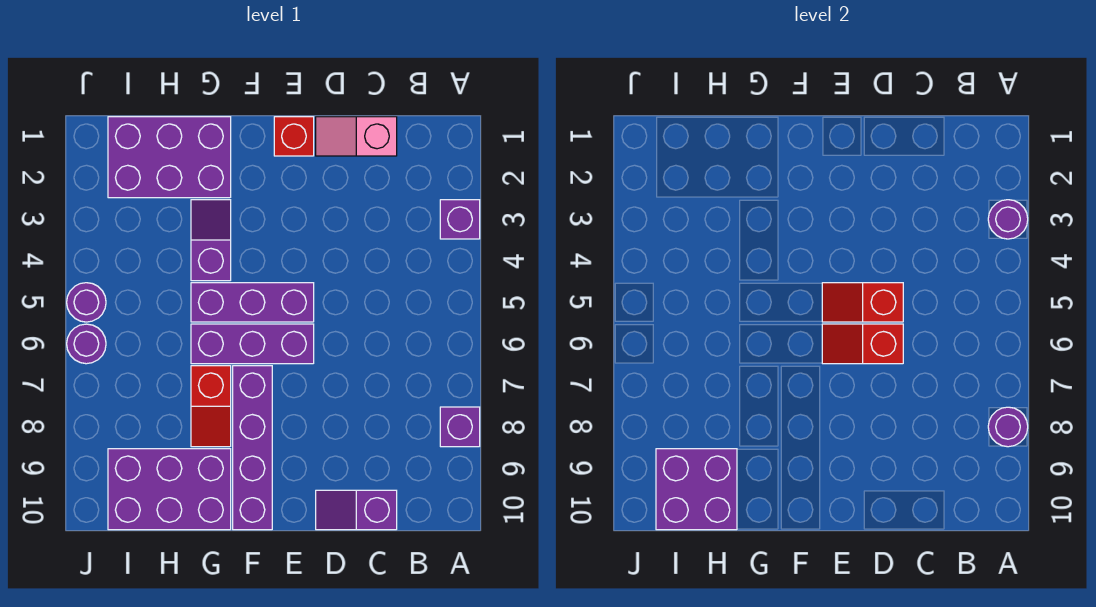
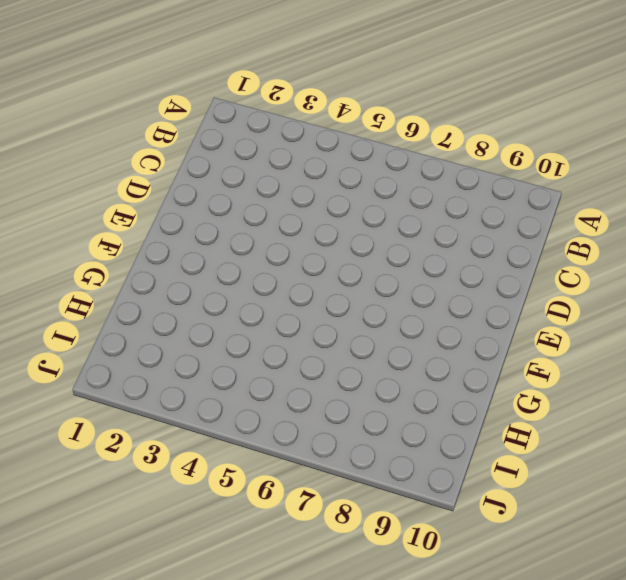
none -> purple brick A3 level 1
none -> purple brick A8 level 1
none -> pink slope C1:D1 level 1 top C

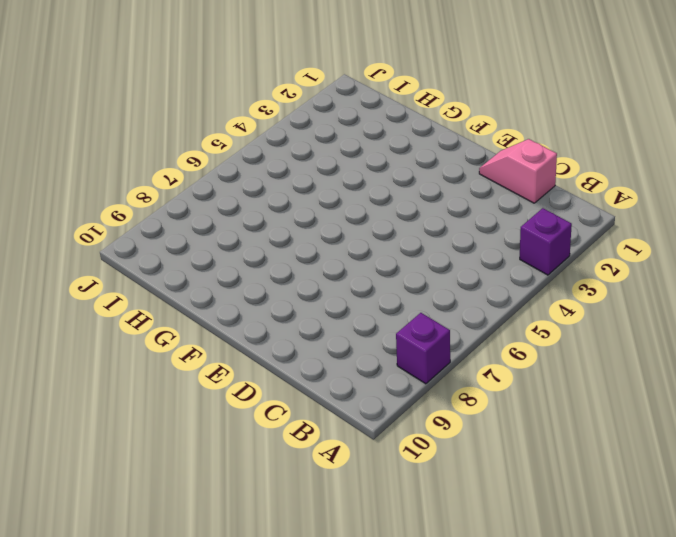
none -> purple slope C10:D10 level 1 top C
none -> red brick E1 level 1
none -> purple brick E5:G5 level 1

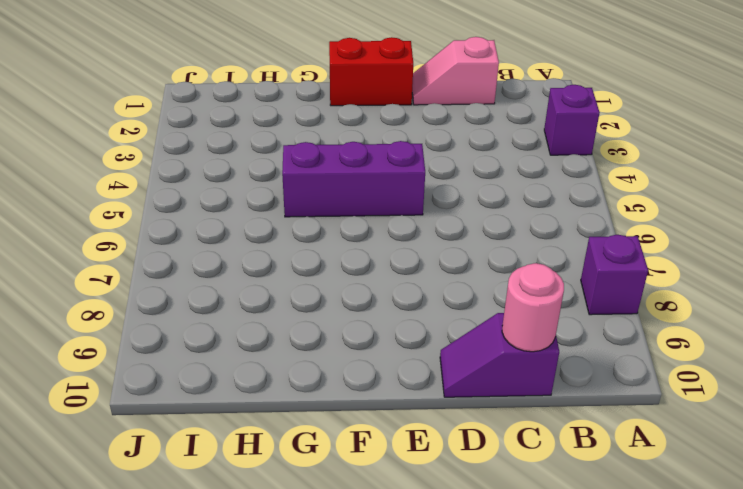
pink round brick C10 level 2 -> none
red brick E1:F1 level 1 -> red brick E1 level 1
none -> purple brick E6:G6 level 1
none -> purple brick F7:F10 level 1
none -> purple brick G1:I2 level 1

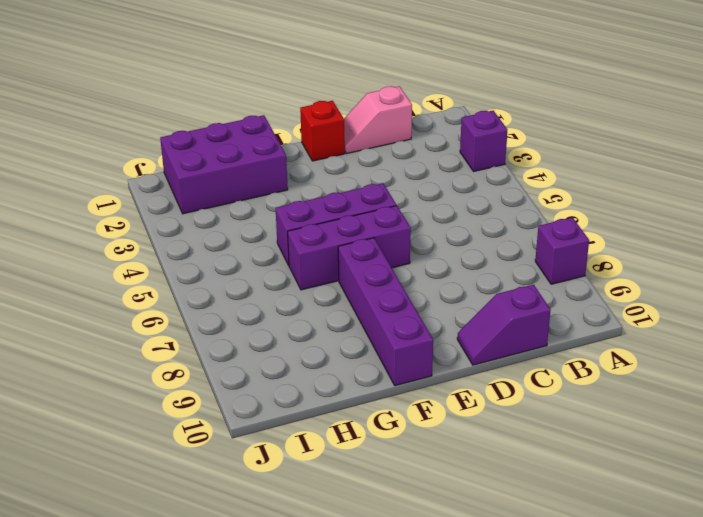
none -> purple slope G3:G4 level 1 top 4
none -> red slope G7:G8 level 1 top 7
none -> purple brick G9:I10 level 1

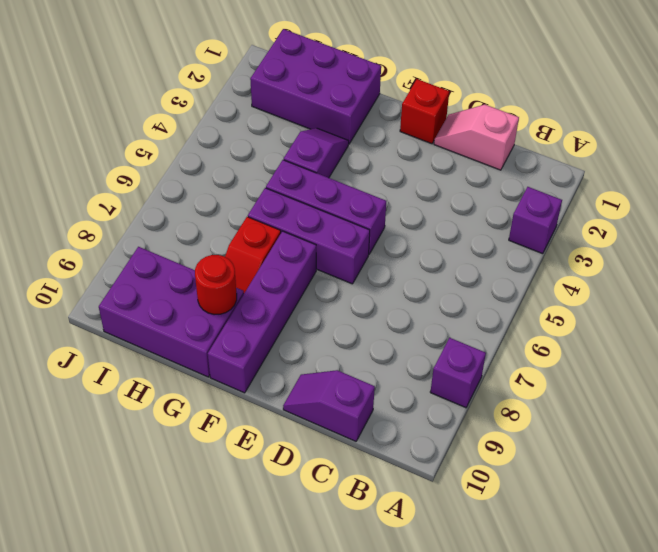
red round brick G9 level 2 -> none
none -> purple round brick J5 level 1
none -> purple round brick J6 level 1
none -> purple round brick A3 level 2

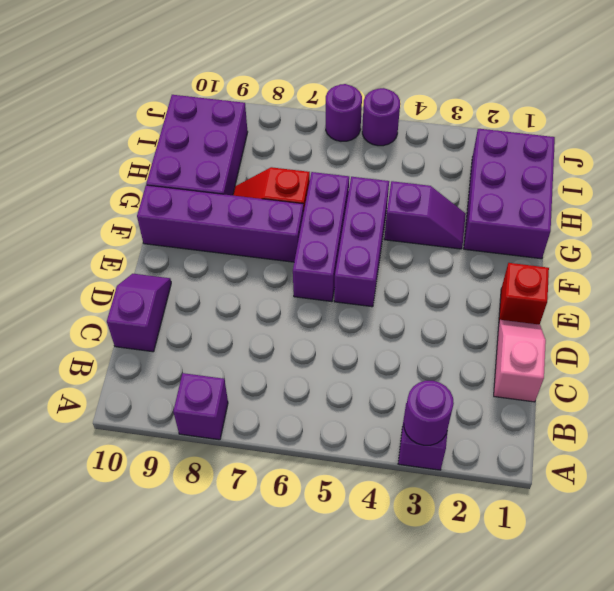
none -> purple round brick A8 level 2
none -> red slope D5:E5 level 2 top D
none -> red slope D6:E6 level 2 top D

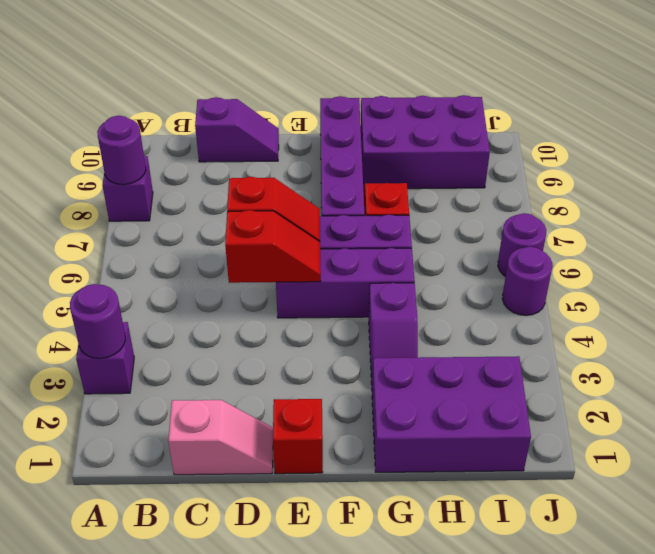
none -> purple brick H9:I10 level 2

